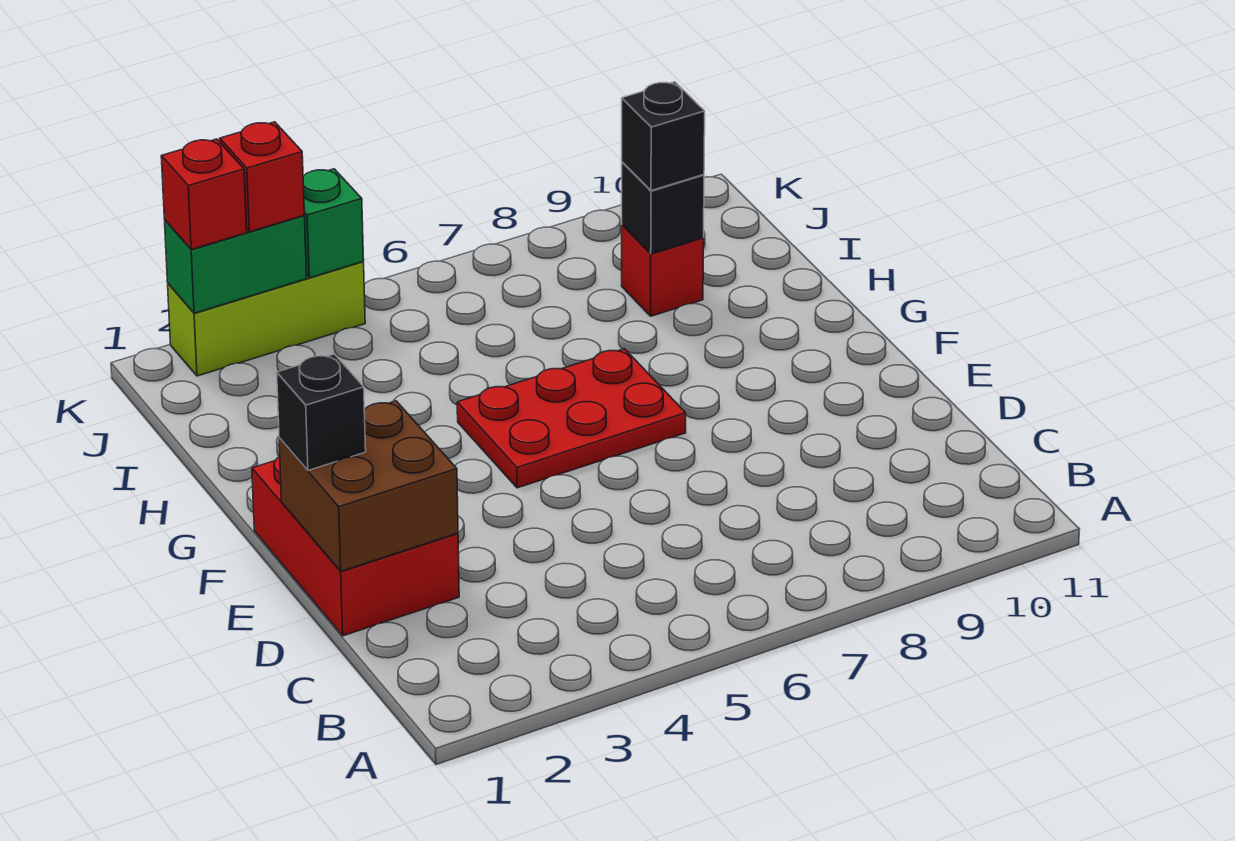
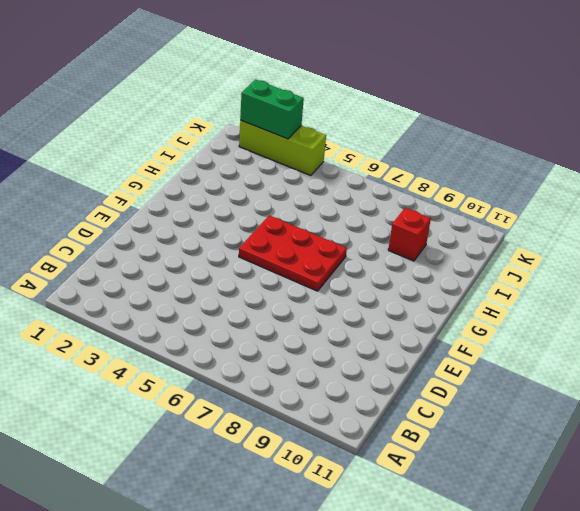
none -> red brick D1:F2 level 1
none -> brown brick D1:E2 level 2
none -> black brick I9 level 2

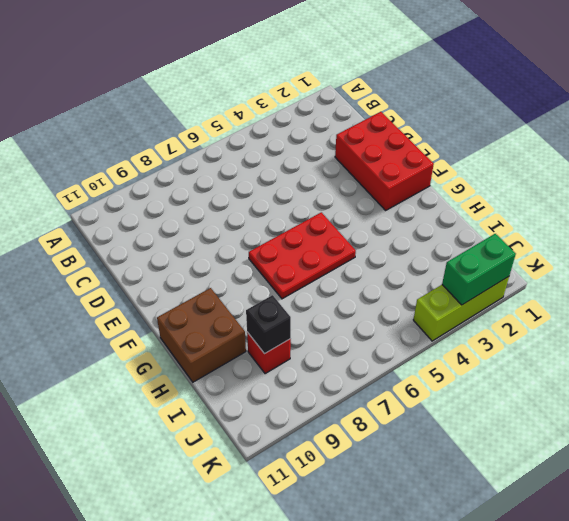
brown brick G10:H11 level 1 -> brown brick D1:E2 level 2
none -> green brick K4 level 2
none -> black brick E1 level 3
none -> black brick I9 level 3

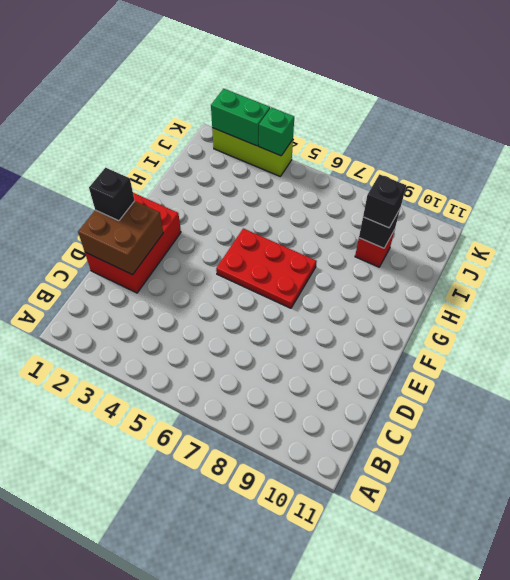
none -> red brick K2 level 3
none -> red brick K3 level 3

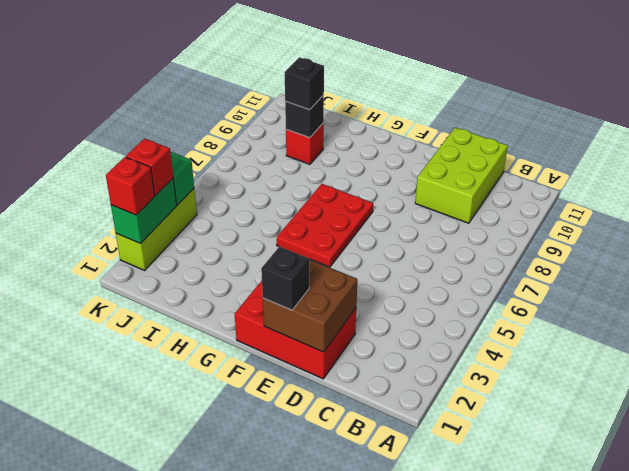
lime brick C9:D11 level 1 -> none

